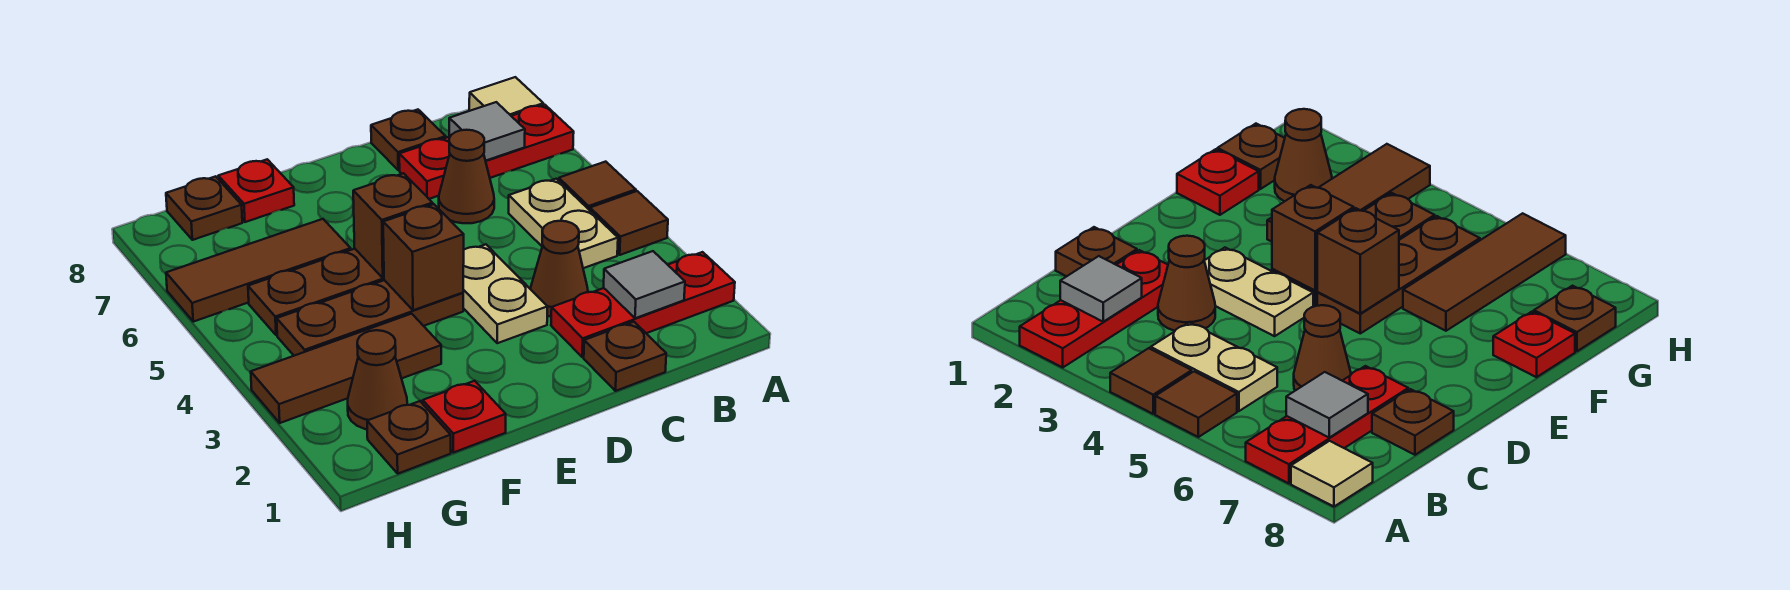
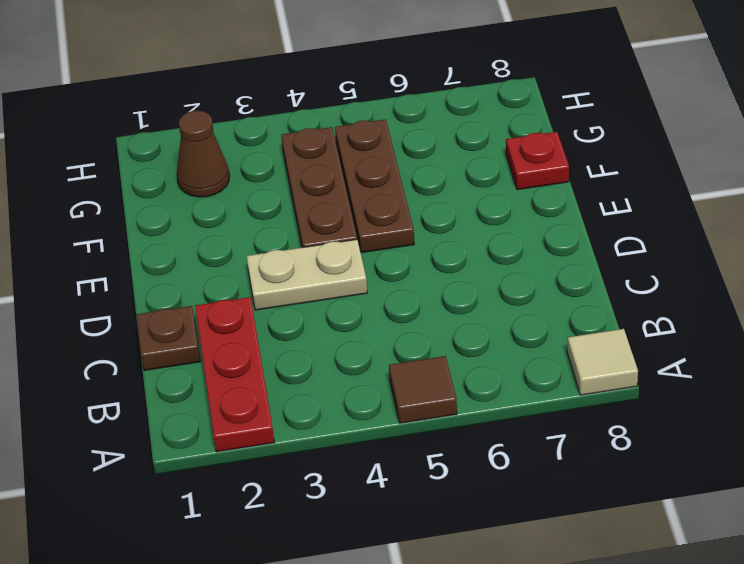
none -> brown tile A4 level 1
none -> red plate A7:C7 level 1
none -> tan plate B4:B5 level 1

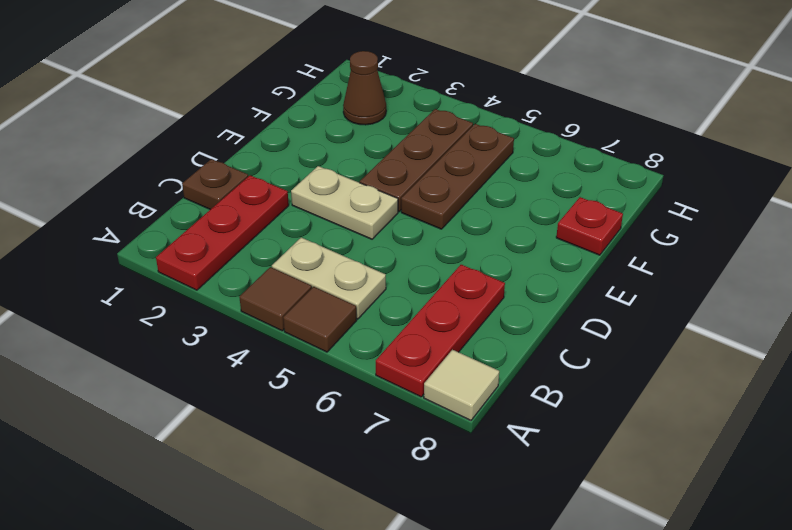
none -> brown cone C3 level 1
none -> brown cone C6 level 1
none -> brown plate C8 level 1

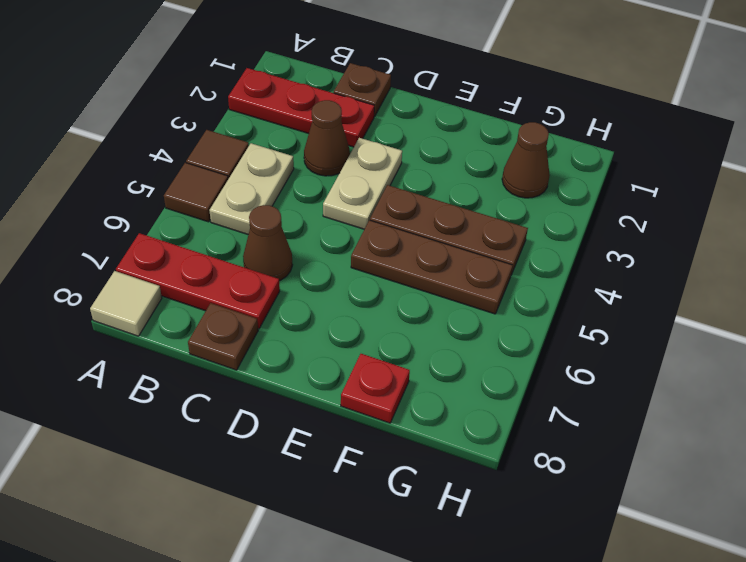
none -> red plate F1 level 1
none -> brown tile F3:H3 level 1
none -> brown tile F6:H6 level 1

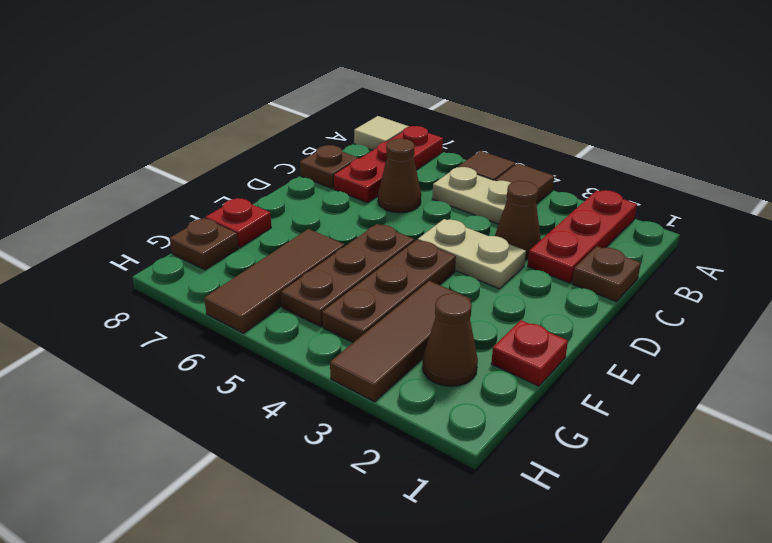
none -> brown plate G1 level 1
none -> grey tile B2 level 2
none -> grey tile B7 level 2

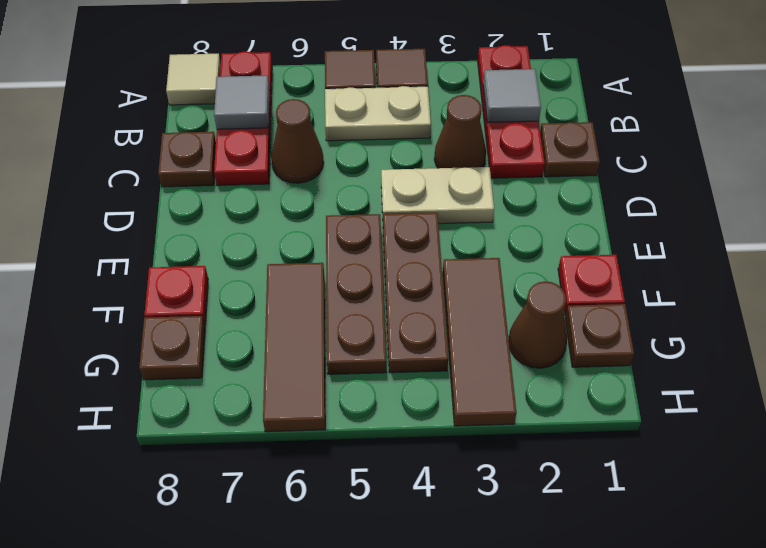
none -> brown brick E4 level 2
none -> brown brick E5 level 2

